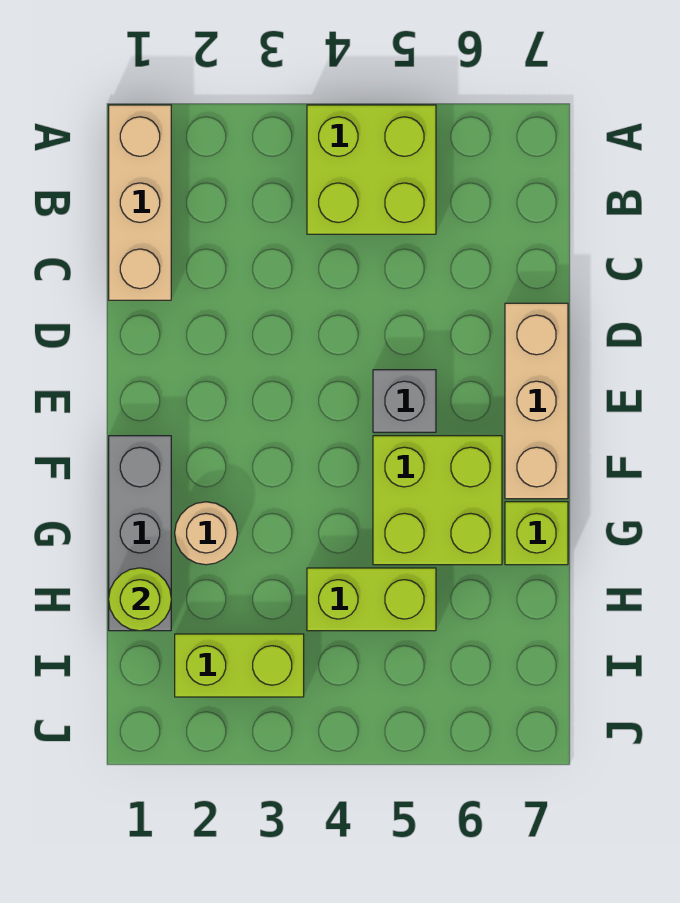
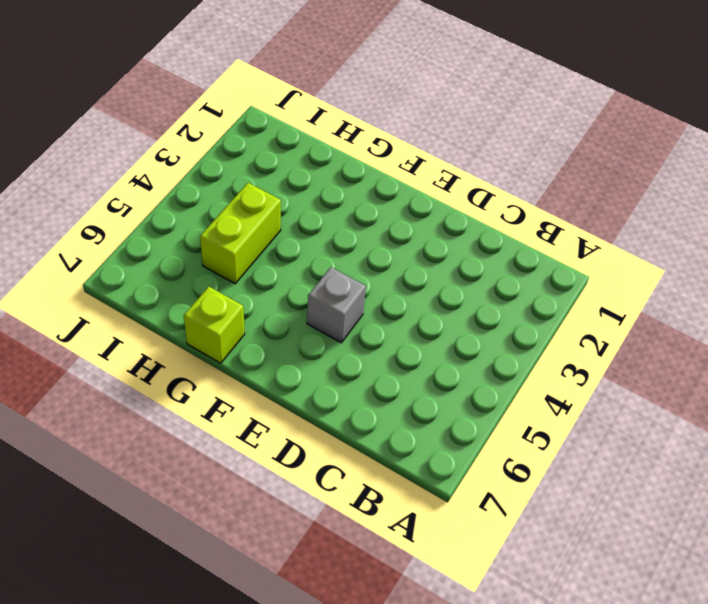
none -> tan brick A1:C1 level 1
none -> lime brick A4:B5 level 1

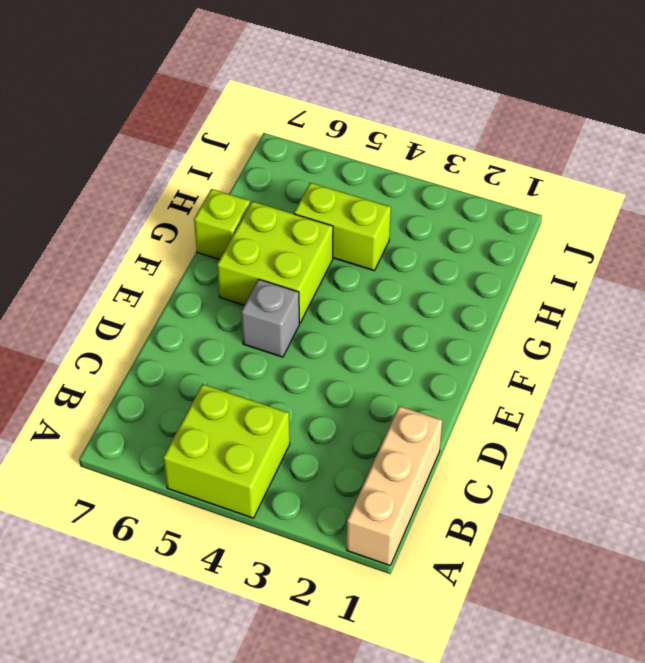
none -> tan brick D7:F7 level 1
none -> grey brick F1:H1 level 1

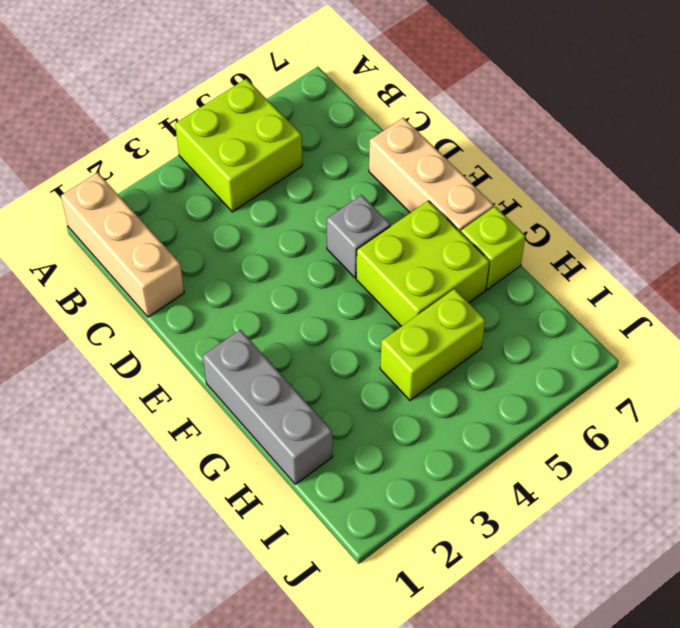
none -> tan round brick G2 level 1
none -> lime brick I2:I3 level 1

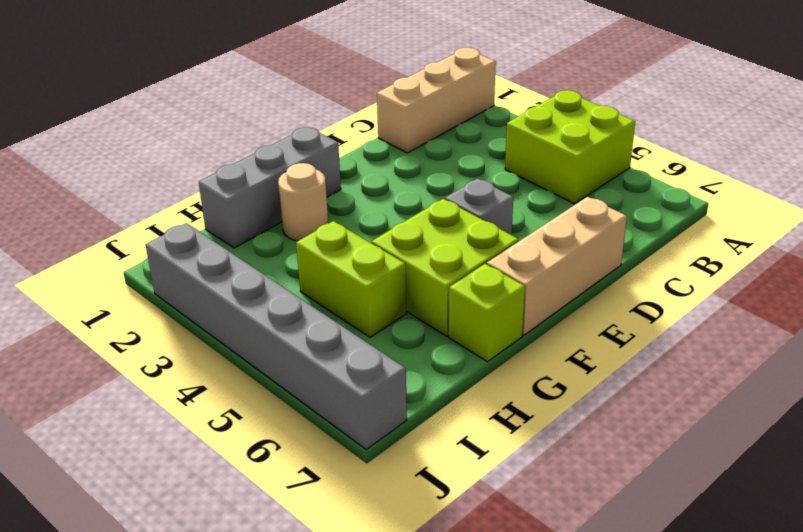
grey brick J2:J7 level 1 -> none
none -> lime brick I2:I3 level 1
none -> lime round brick H1 level 2

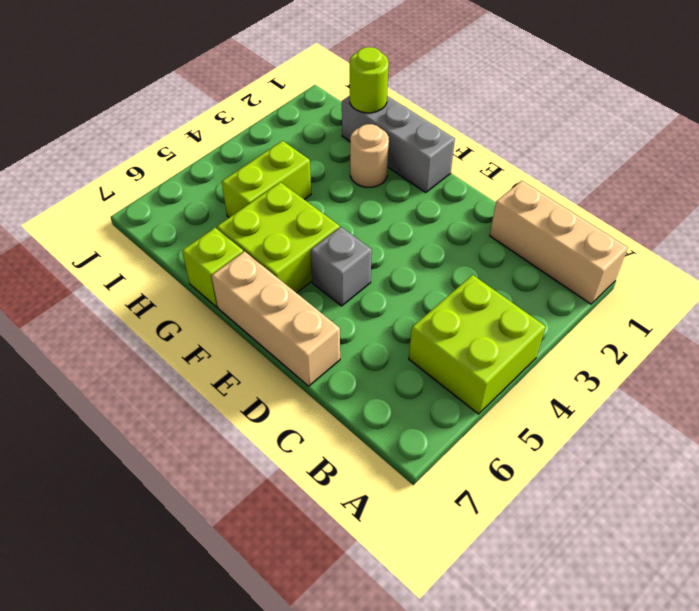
none -> lime brick I2:I3 level 1

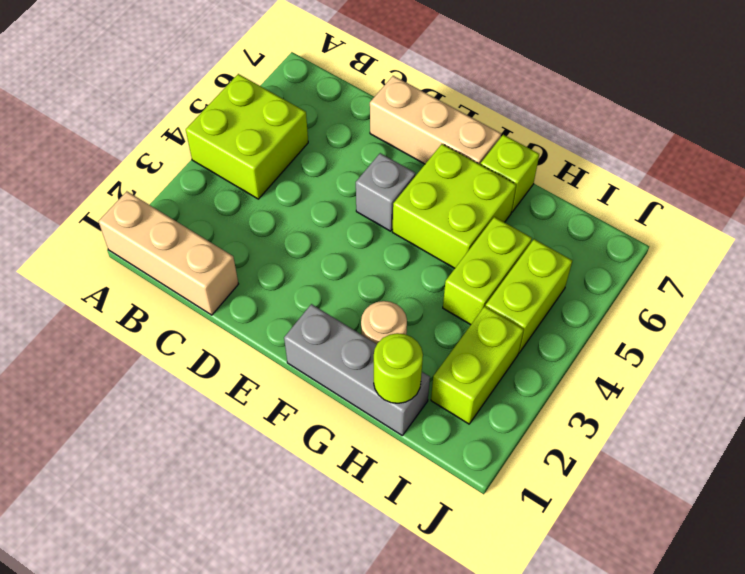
lime brick I4:I5 level 1 -> none

